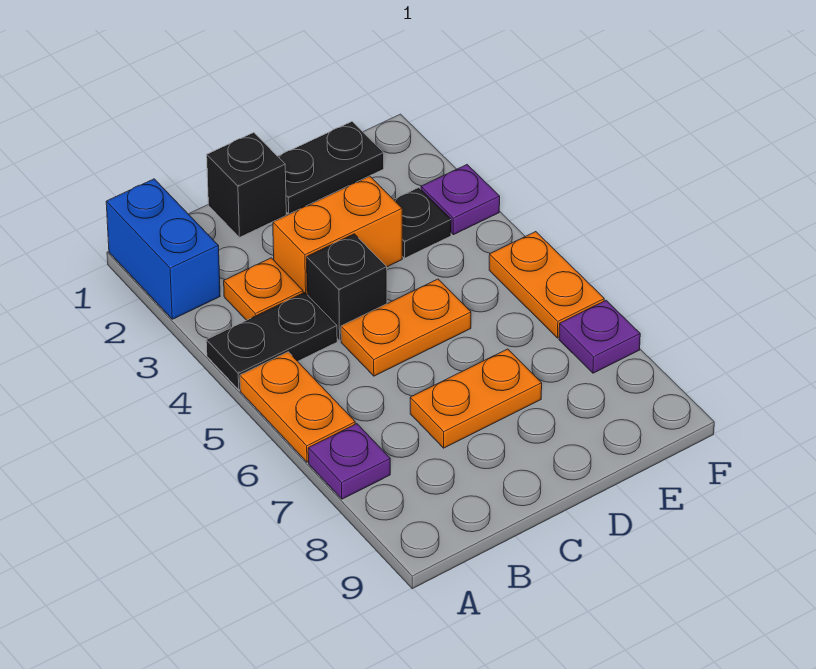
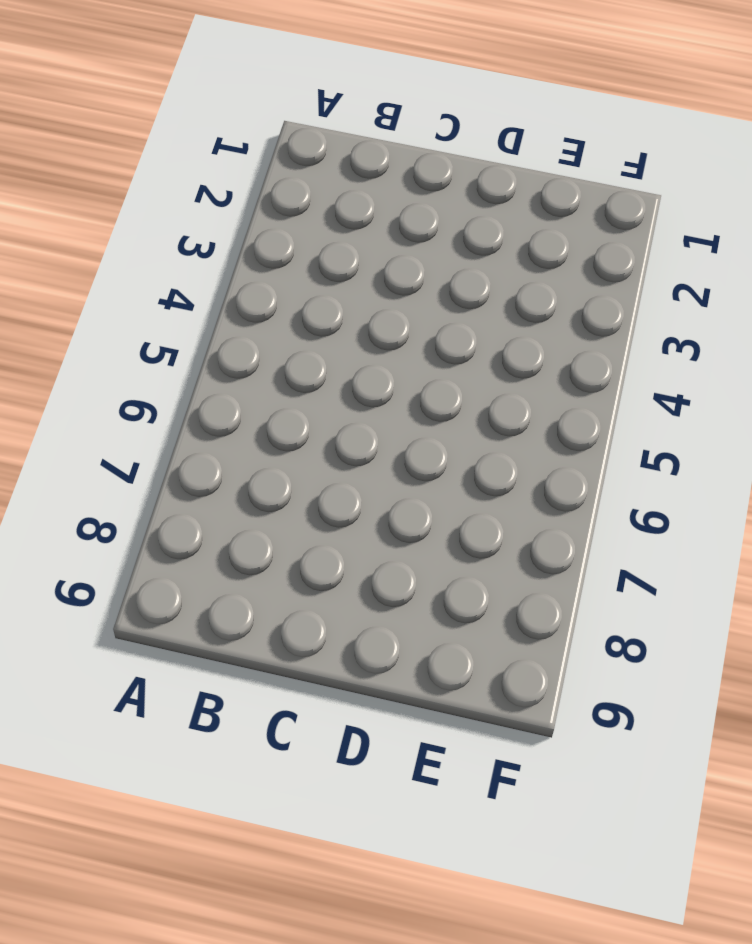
none -> blue brick A1:A2 level 1
none -> black plate A4:B4 level 1
none -> orange plate A5:A6 level 1

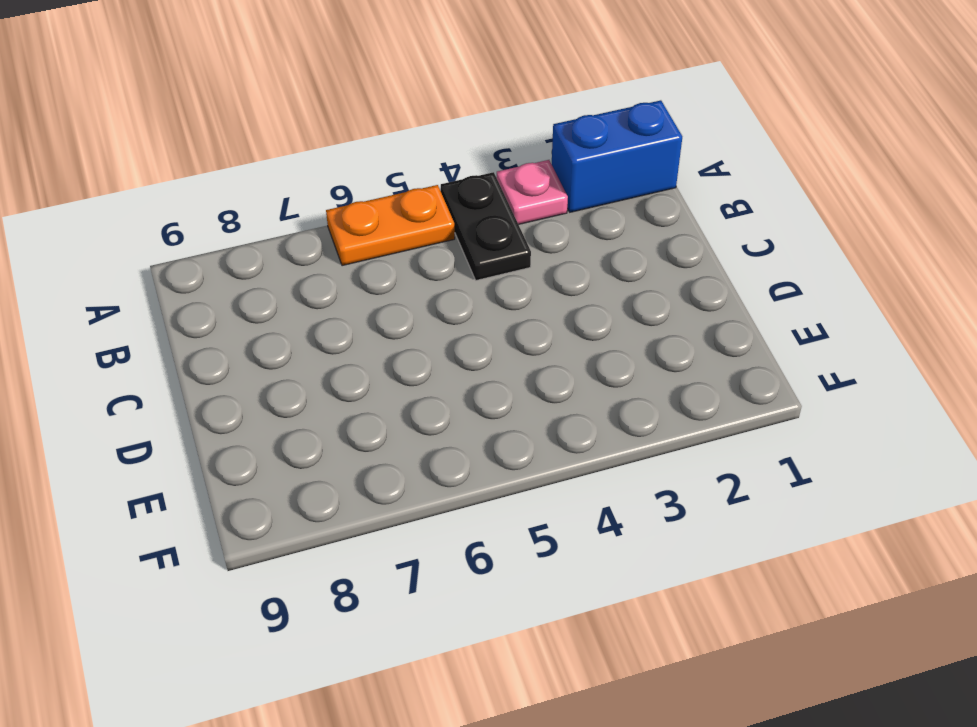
pink plate A3 level 1 -> none
none -> purple plate A7 level 1
none -> orange plate B3 level 1
none -> black brick C1 level 1

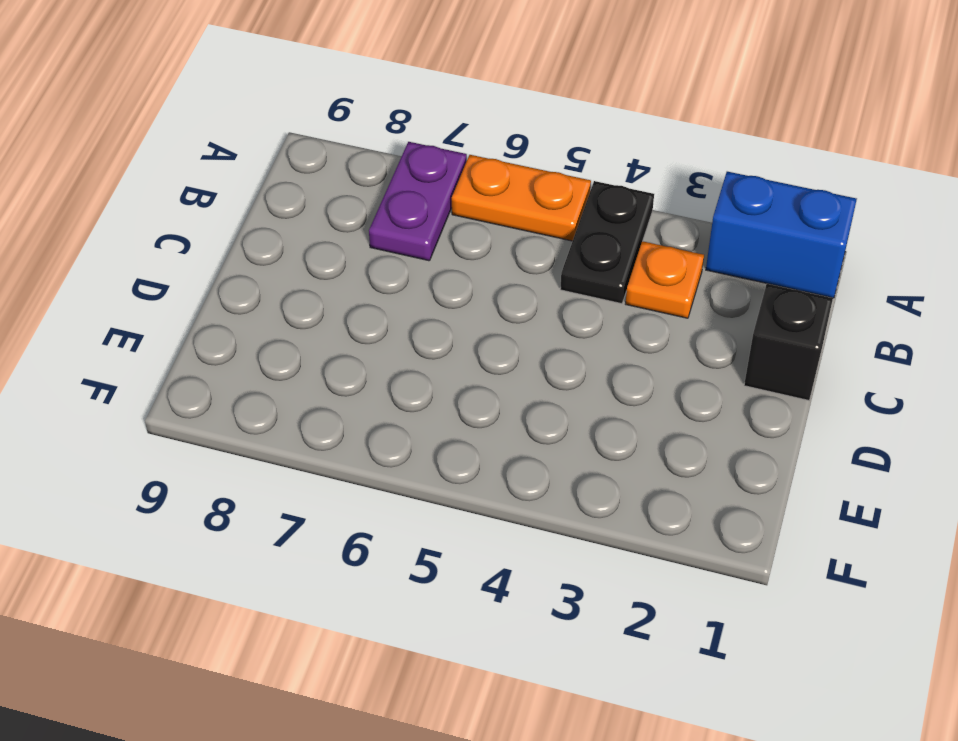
purple plate A7:B7 level 1 -> purple plate A7 level 1
none -> orange brick C3:D3 level 1
none -> black brick C4 level 1
none -> orange plate C5:D5 level 1

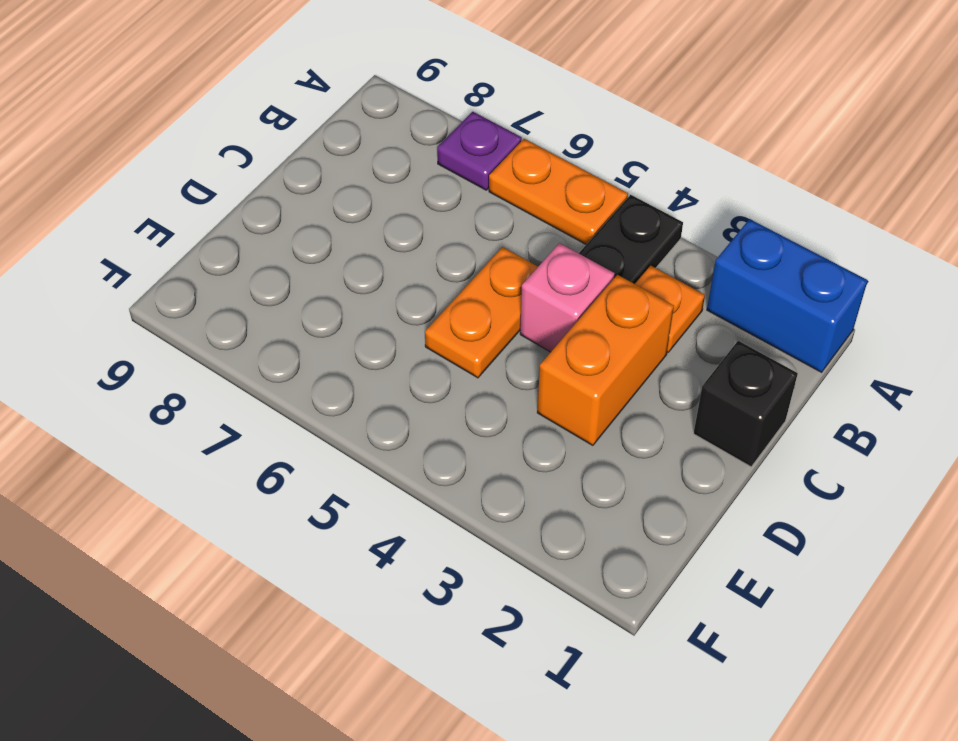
pink brick C4 level 1 -> black brick C4 level 1
none -> orange plate C7:D7 level 1
none -> black plate D1:E1 level 1
none -> black plate E3 level 1

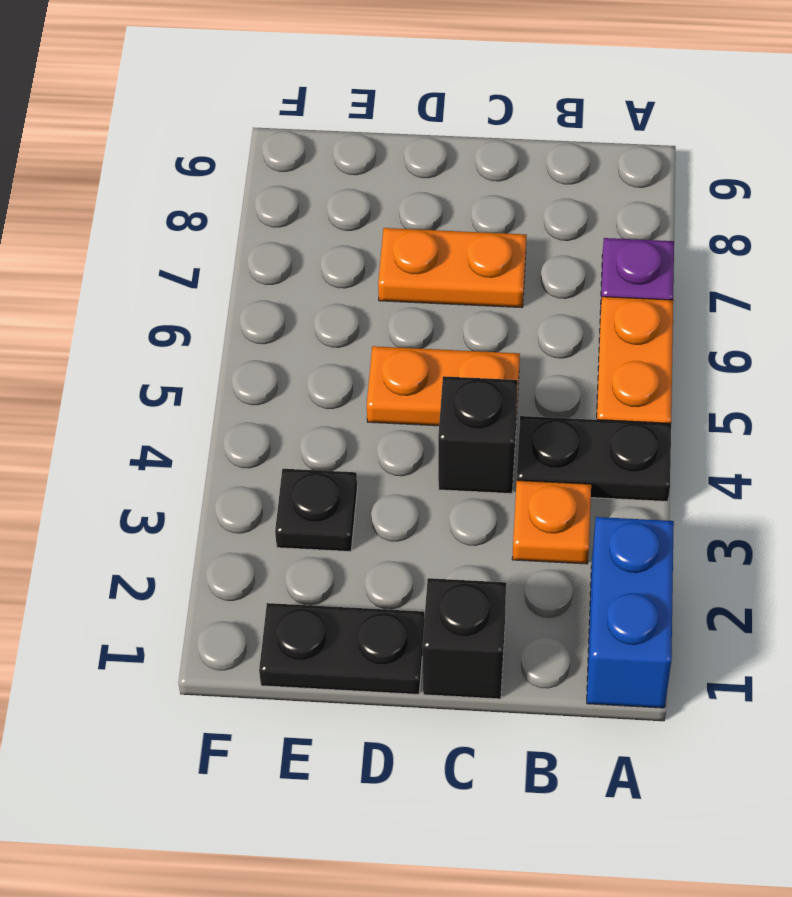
none -> orange brick C3:D3 level 1
none -> purple plate F3 level 1
none -> orange plate F5:F6 level 1

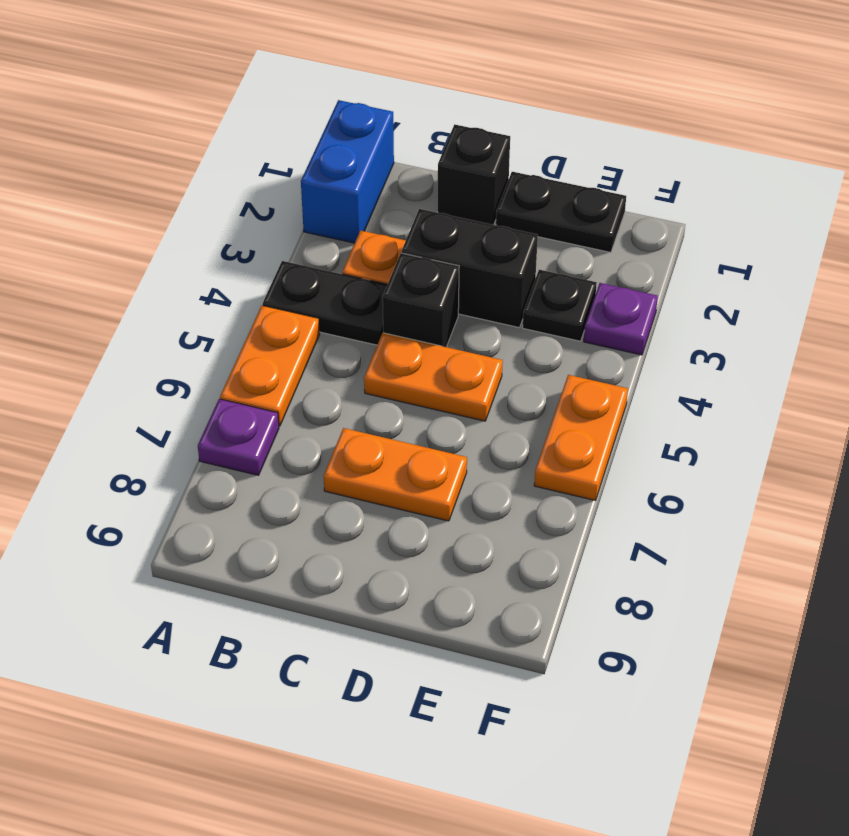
black brick C3:D3 level 1 -> orange brick C3:D3 level 1
none -> purple plate F7 level 1

